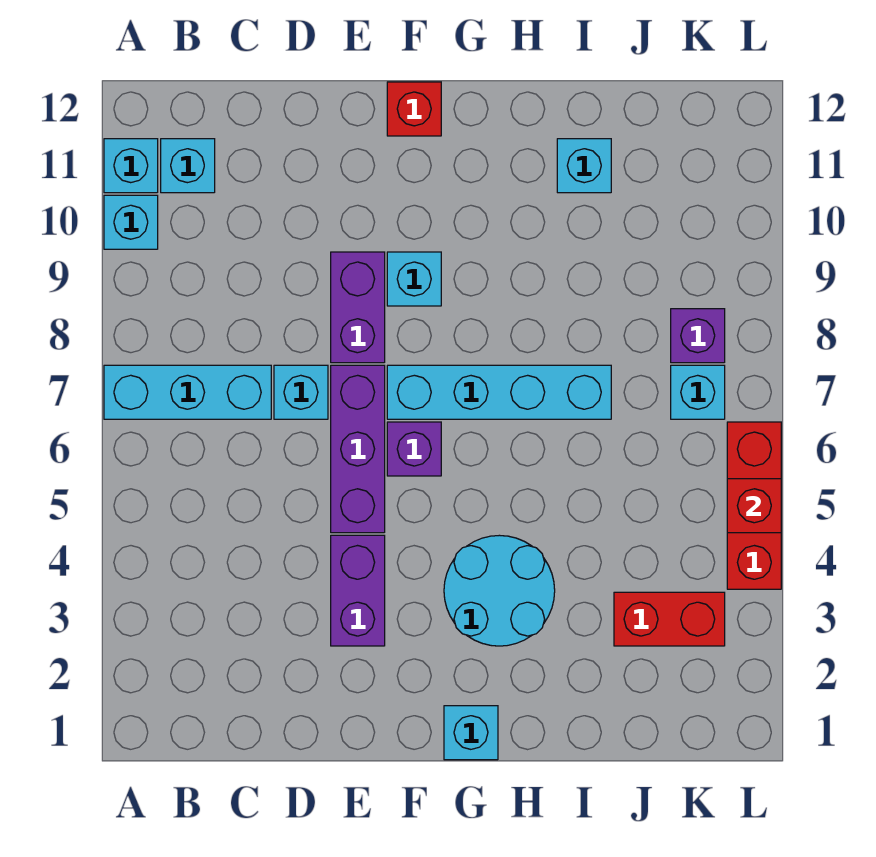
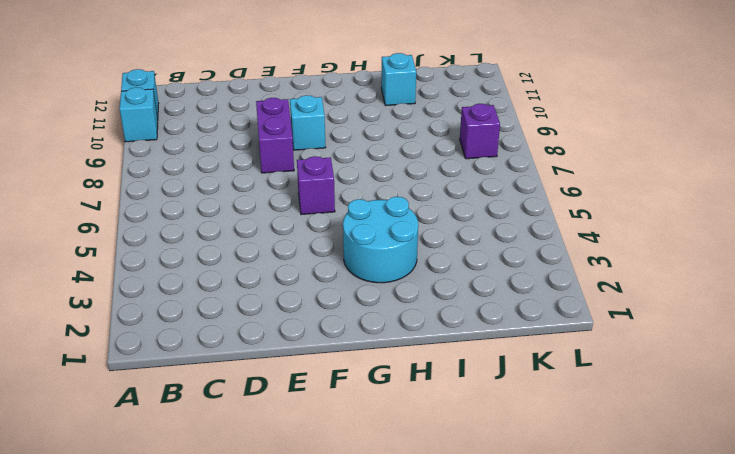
none -> cyan brick A7:C7 level 1
none -> cyan brick B11 level 1
none -> cyan brick D7 level 1

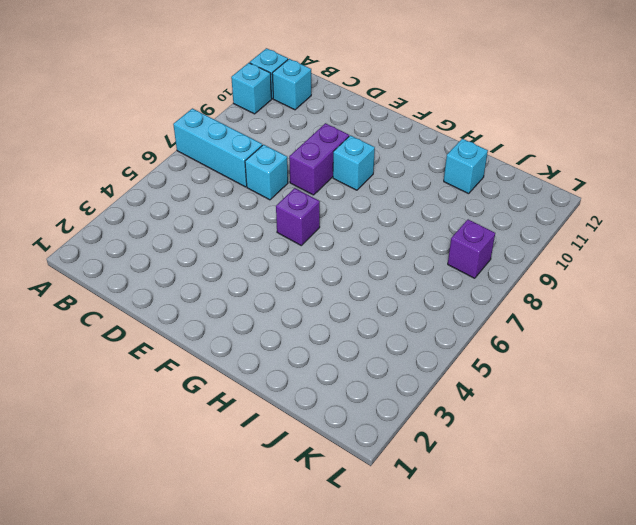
none -> purple brick E3:E4 level 1
none -> purple brick E5:E7 level 1
none -> cyan brick F7:I7 level 1

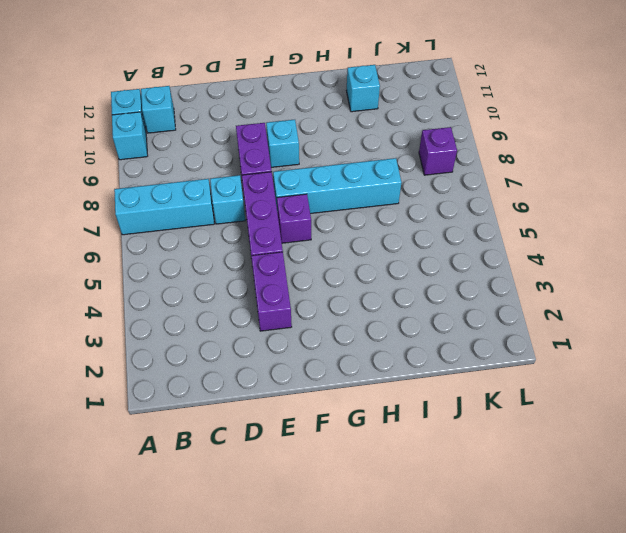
none -> red brick F12 level 1
none -> cyan brick G1 level 1
none -> cyan round brick G3:H4 level 1

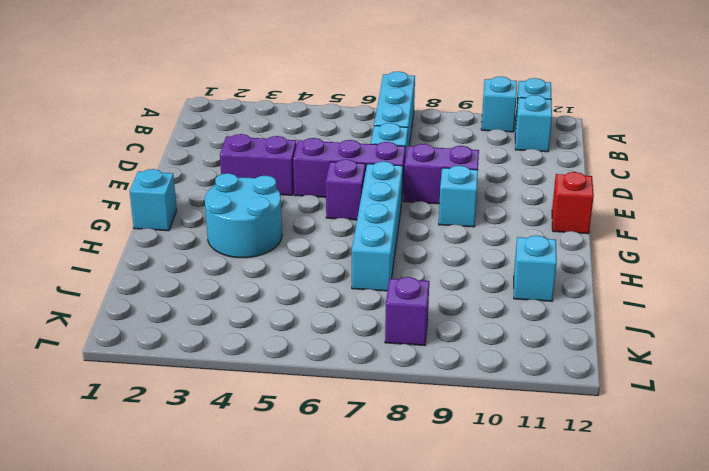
none -> red brick J3:K3 level 1
none -> cyan brick K7 level 1
none -> red brick L4:L6 level 1

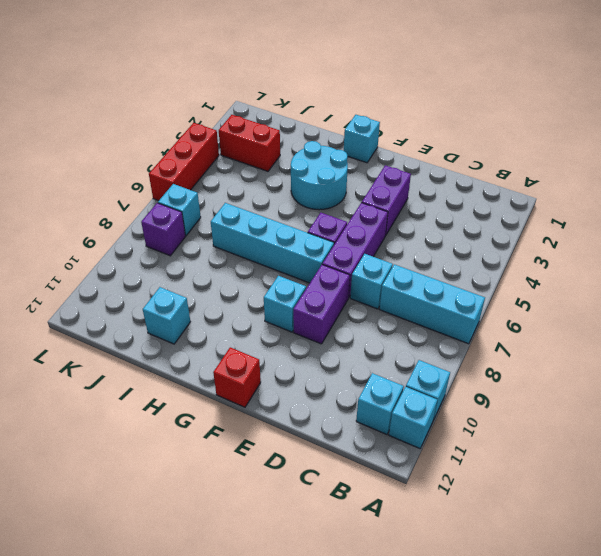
none -> red brick L5 level 2

